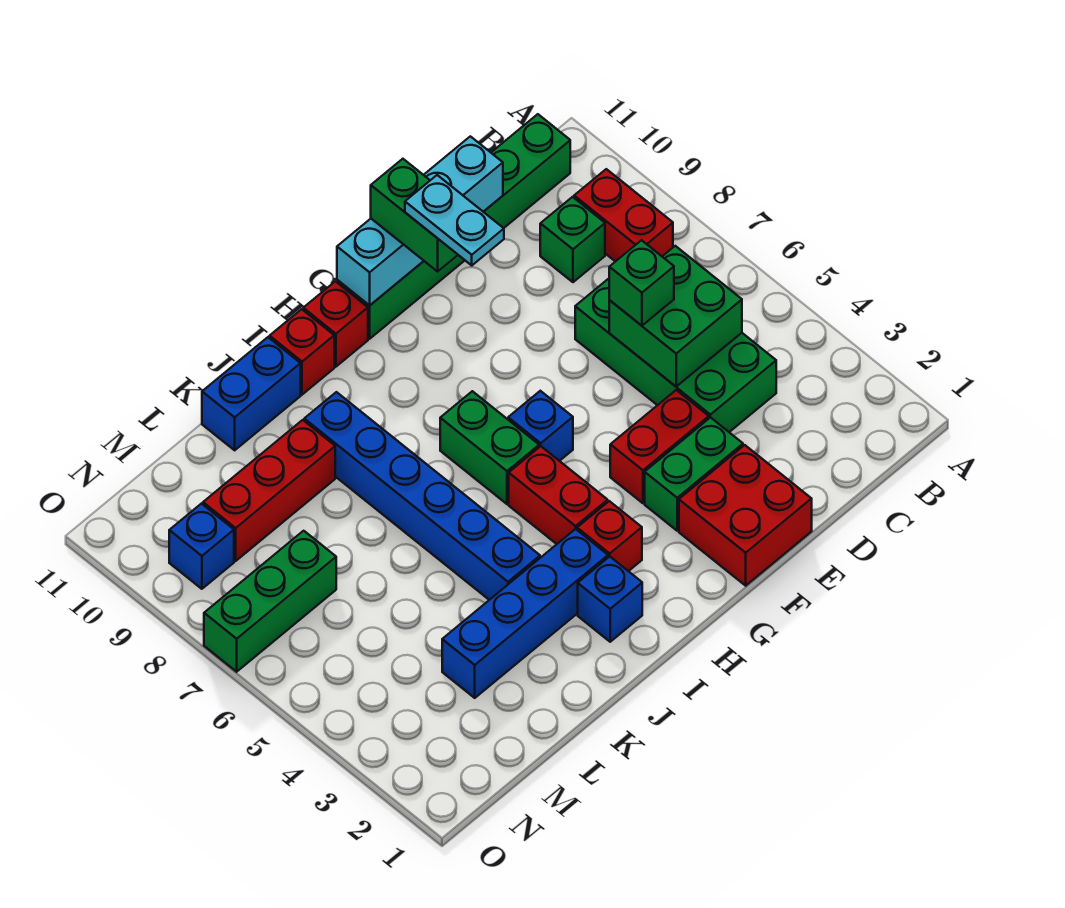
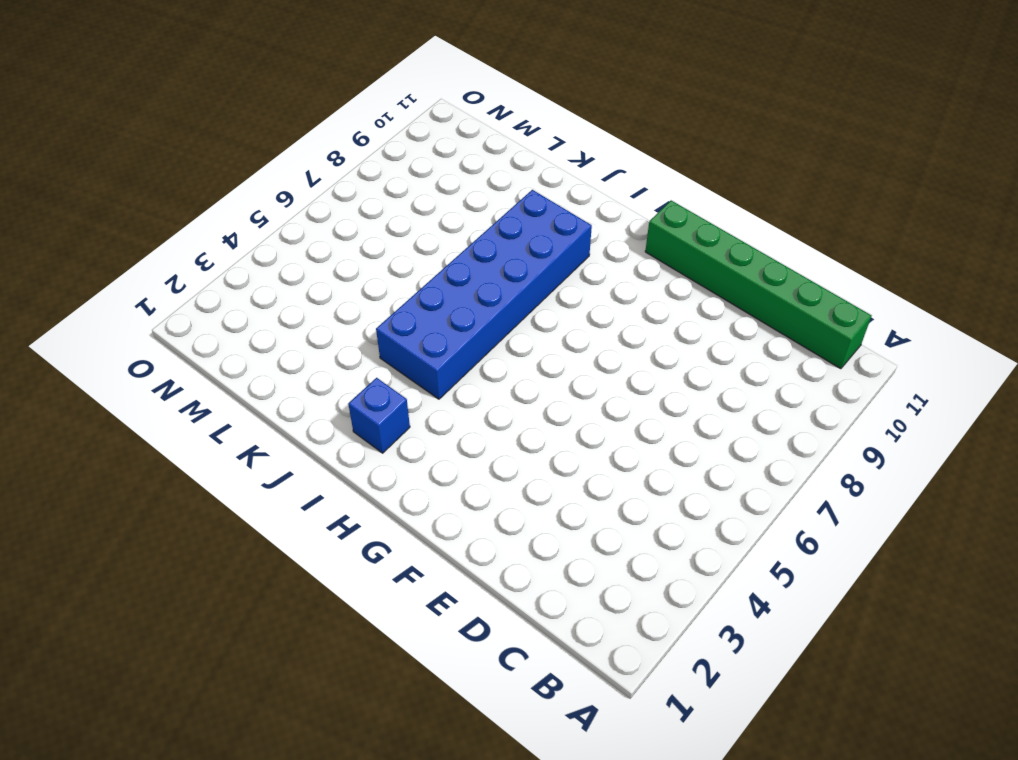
blue brick I4:J9 level 1 -> blue brick J4:J9 level 1
none -> red brick B8:B9 level 1
none -> green brick C4:D7 level 1
none -> green brick C9 level 1

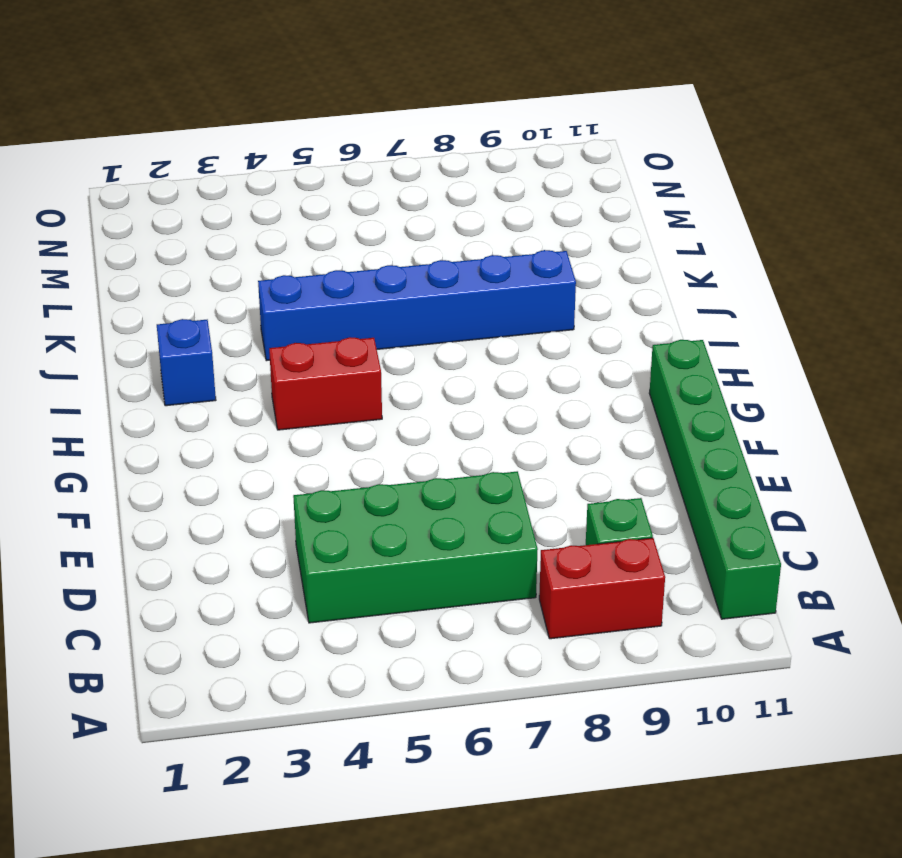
none -> red brick E1:F2 level 1
none -> green brick E3:F3 level 1
none -> red brick E4:F4 level 1

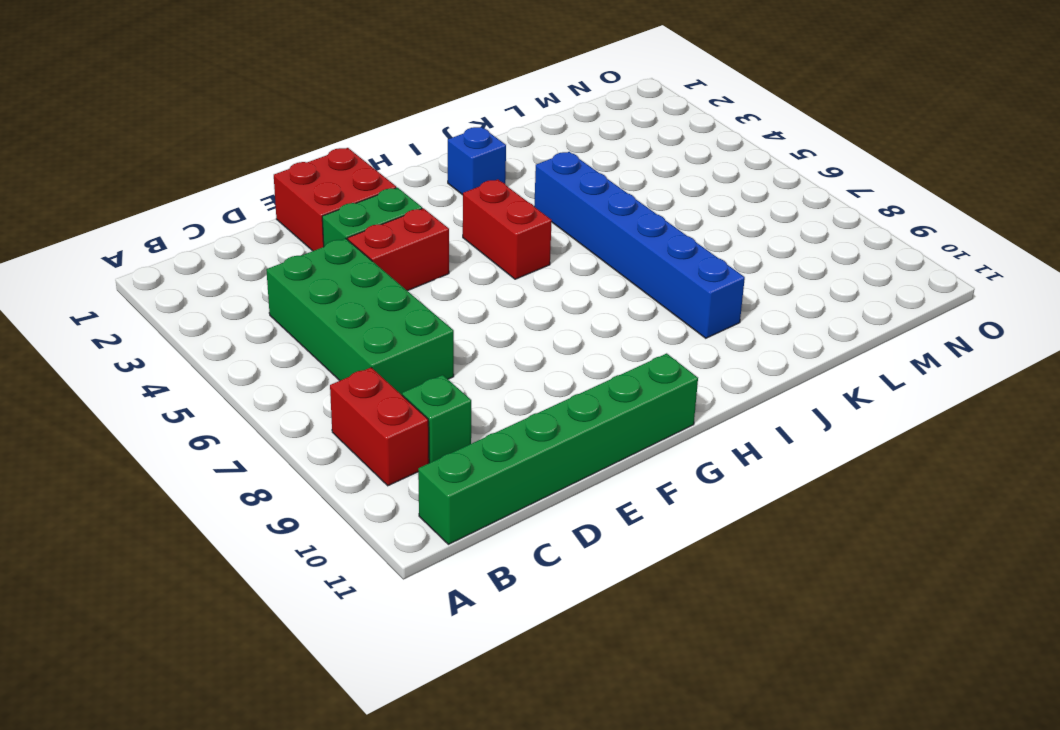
none -> blue brick G6 level 1
none -> red brick H3 level 1
none -> green brick H6:H7 level 1

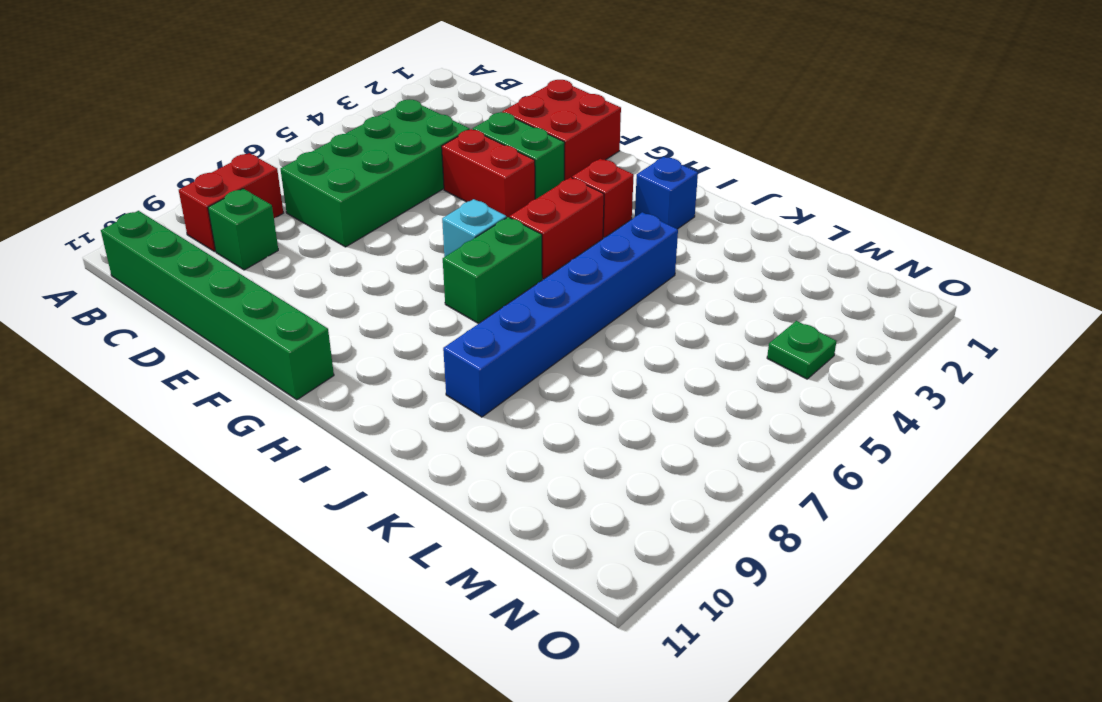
cyan brick G6 level 1 -> blue brick G6 level 1
green plate N4 level 1 -> none
none -> red brick H11 level 1
none -> blue brick I3:L3 level 1
none -> red brick I11 level 1

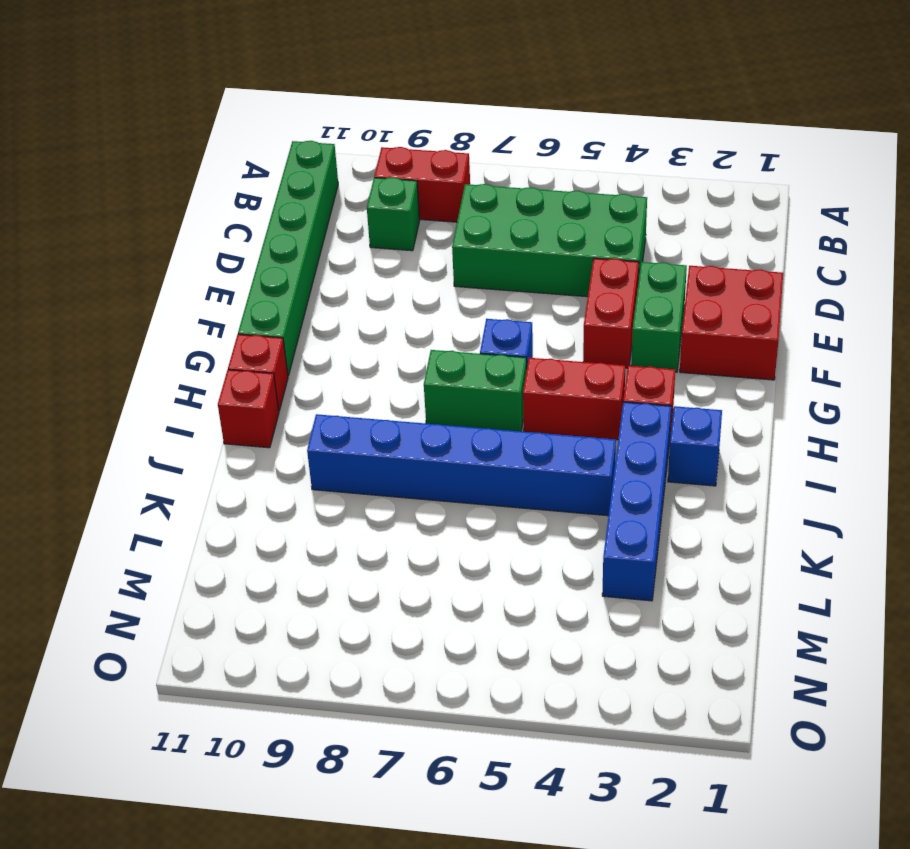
none -> blue brick J11:K11 level 1
none -> red brick K9:M9 level 1
none -> green brick M7:O7 level 1

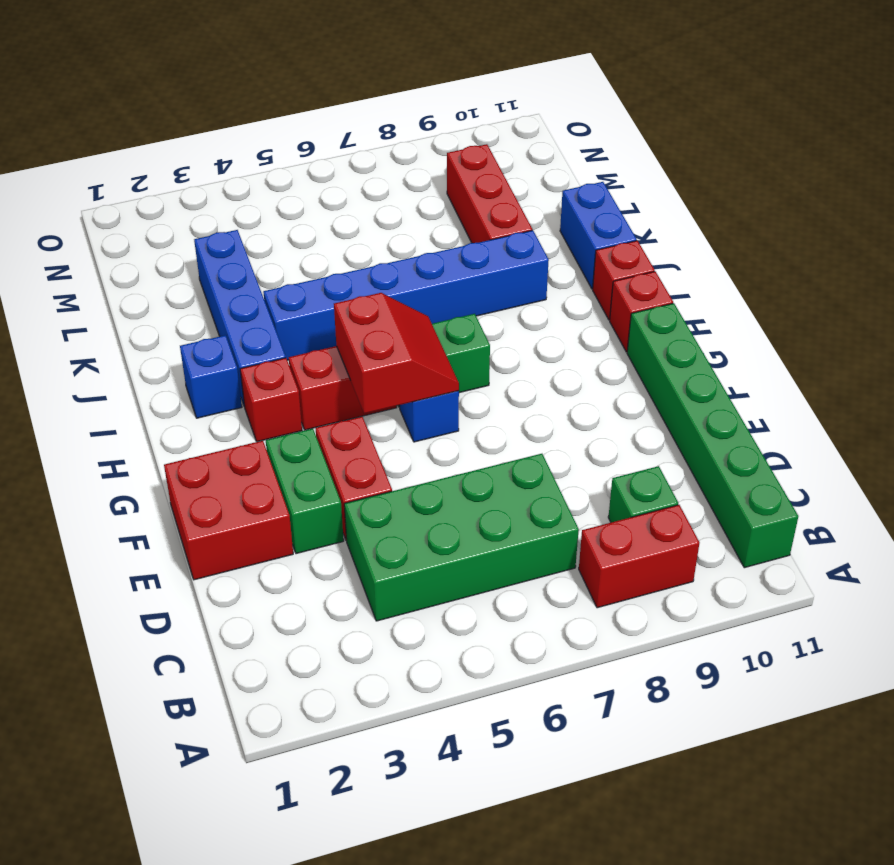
red slope G5:H6 level 2 top 5 -> none
none -> green brick M7:O7 level 1
none -> blue brick N9 level 1
none -> green brick C5:D6 level 2

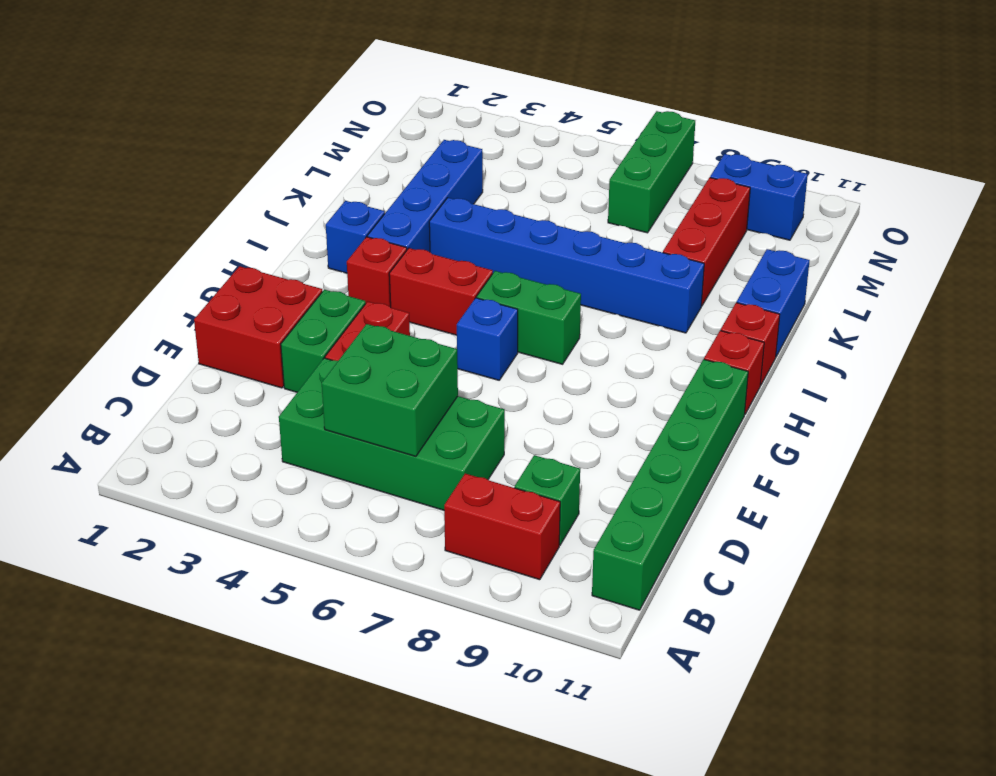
blue brick N9:N10 level 1 -> blue brick N9 level 1
none -> cyan brick D11:G11 level 2
none -> green brick D6 level 3
none -> green brick F10:F11 level 3

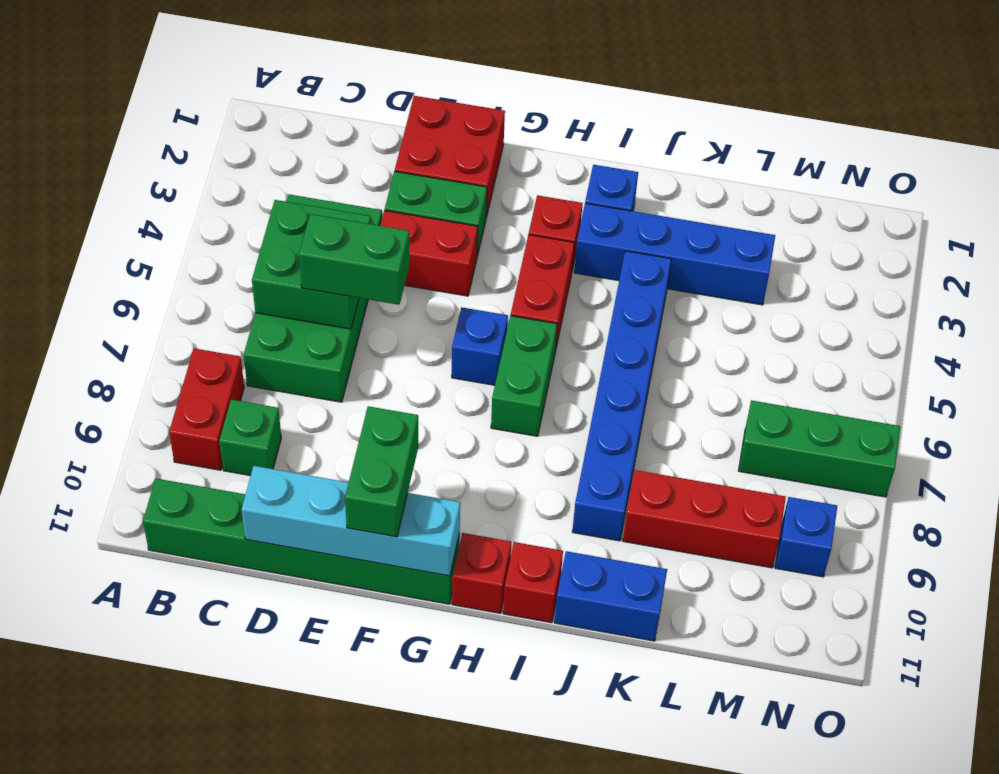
green brick D6:E6 level 3 -> green brick D6 level 3
none -> cyan plate F9:F10 level 4

